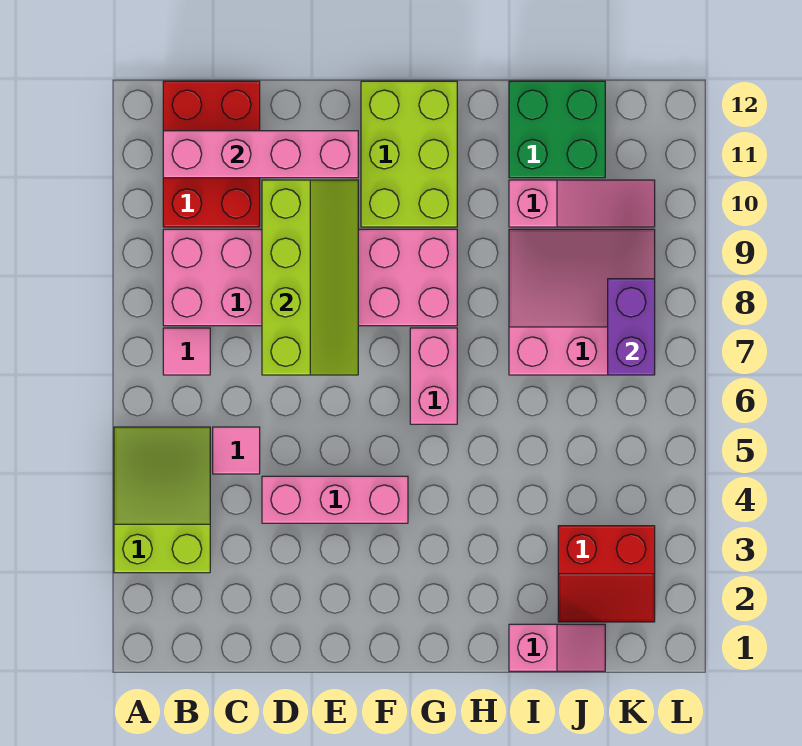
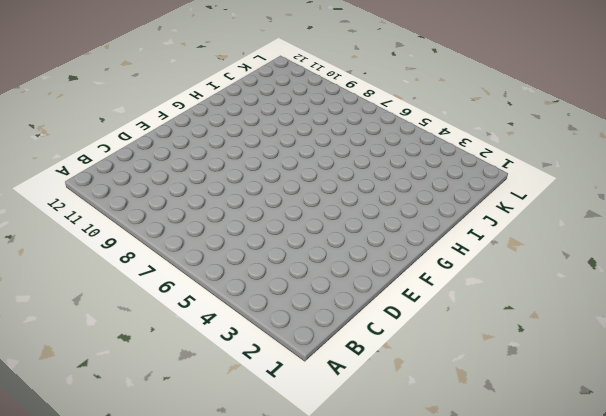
none -> lime slope A3:B5 level 1 top 3
none -> pink tile B7 level 1
none -> pink brick B8:G9 level 1

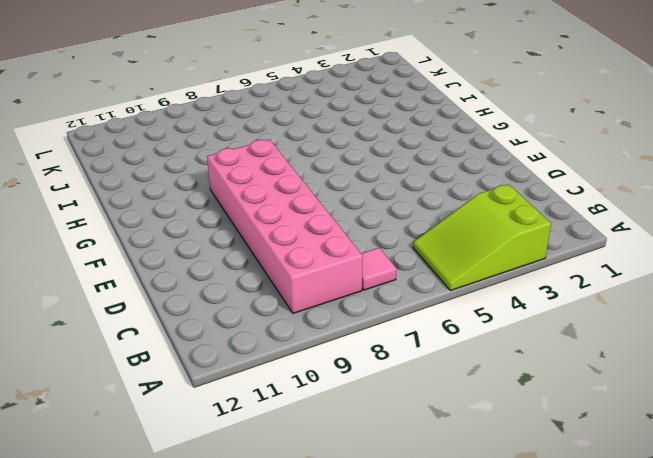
none -> red brick B10:C12 level 1
none -> pink tile C5 level 1
none -> pink brick D4:F4 level 1

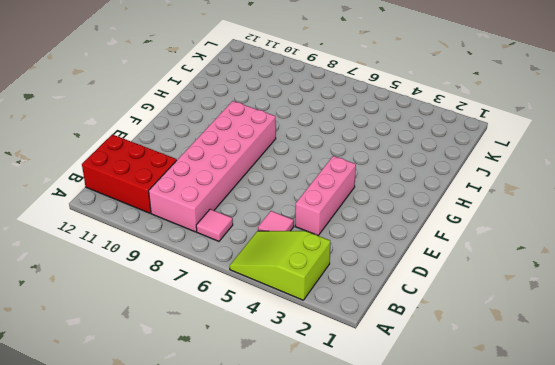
none -> lime brick F10:G12 level 1
none -> pink brick G6:G7 level 1
none -> pink slope I1:J1 level 1 top I

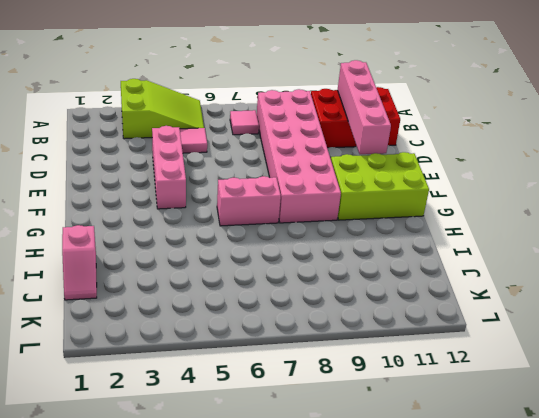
none -> pink slope I7:K9 level 1 top 7
none -> pink slope I10:K10 level 1 top I
none -> green brick I11:J12 level 1

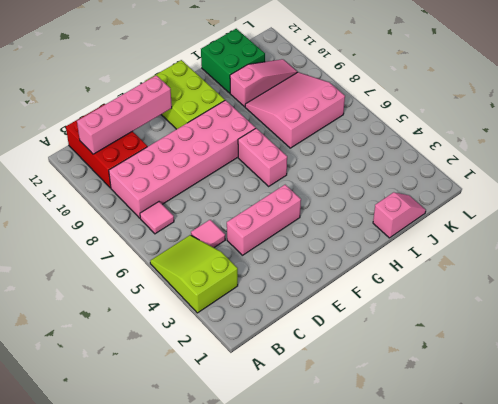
none -> red slope J2:K3 level 1 top 3
none -> lime slope D7:E10 level 2 top D
none -> purple brick K7:K8 level 2

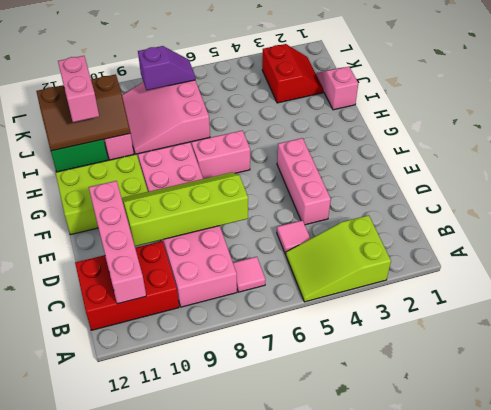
brown slope I10:J12 level 2 top J -> none
pink brick I11:J11 level 3 -> none
purple slope K7:K8 level 2 top 8 -> purple brick K7:K8 level 2

